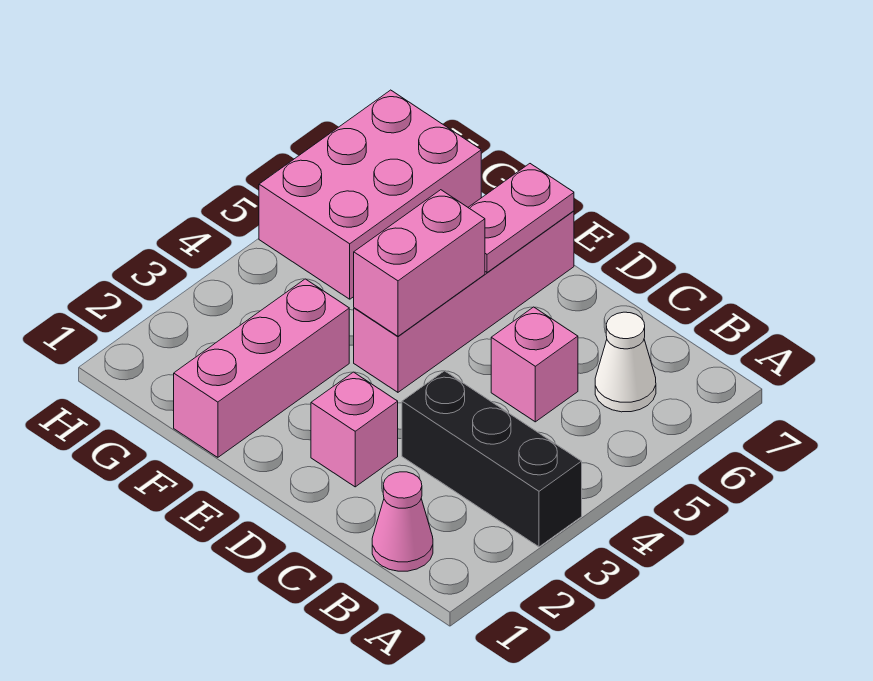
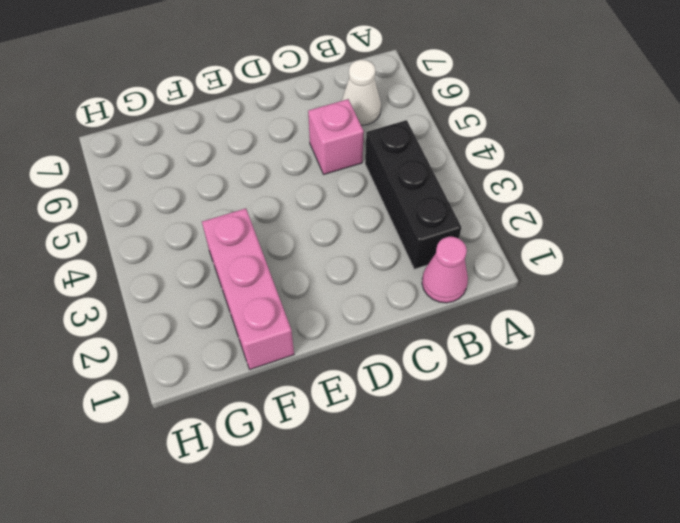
black brick B2:B4 level 1 -> black brick A3:C3 level 1
none -> pink brick D2 level 1
none -> pink brick E4:E7 level 1

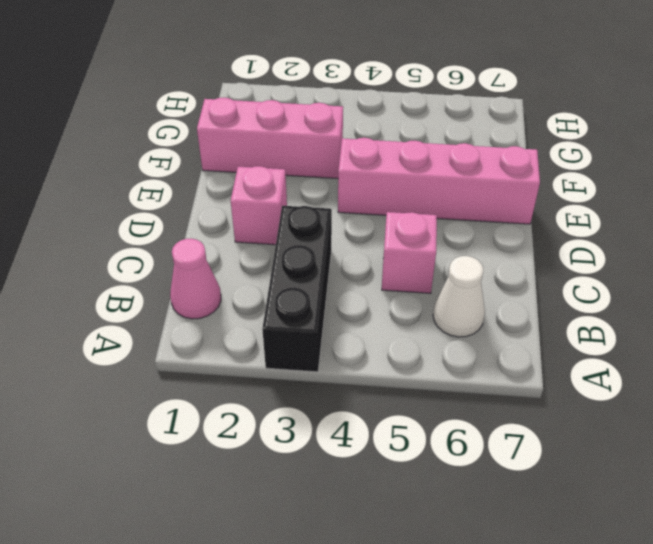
none -> pink brick G5:H7 level 1
none -> pink brick E4:E5 level 2

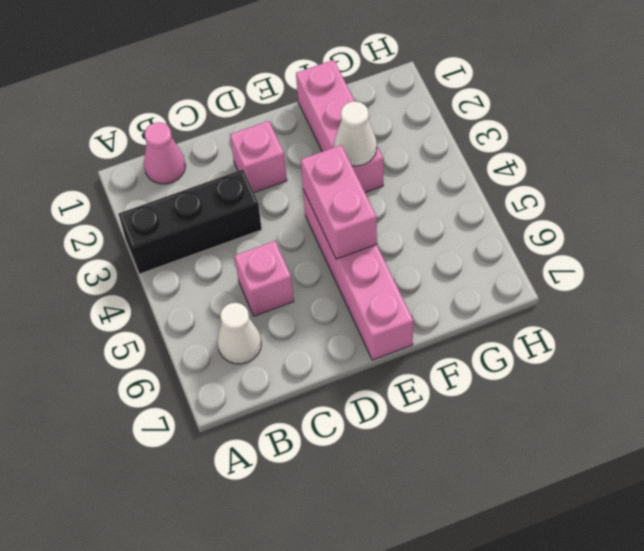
white cone F3 level 2 -> none
none -> pink brick G5:H7 level 1
none -> pink plate E6:E7 level 2

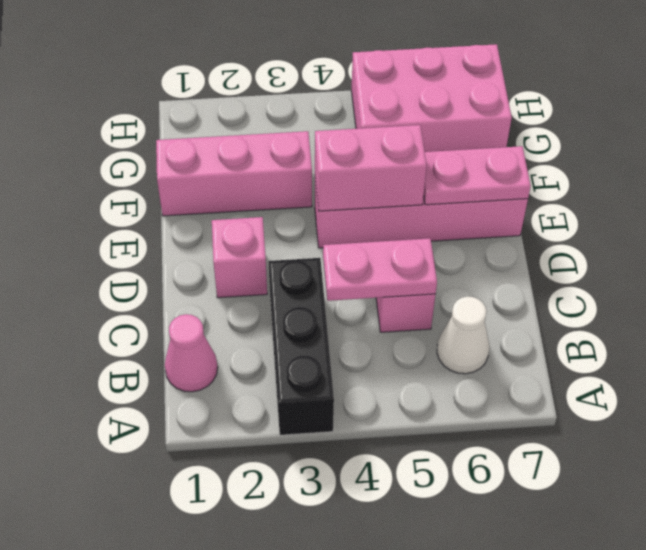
pink plate C4:C5 level 2 -> none

